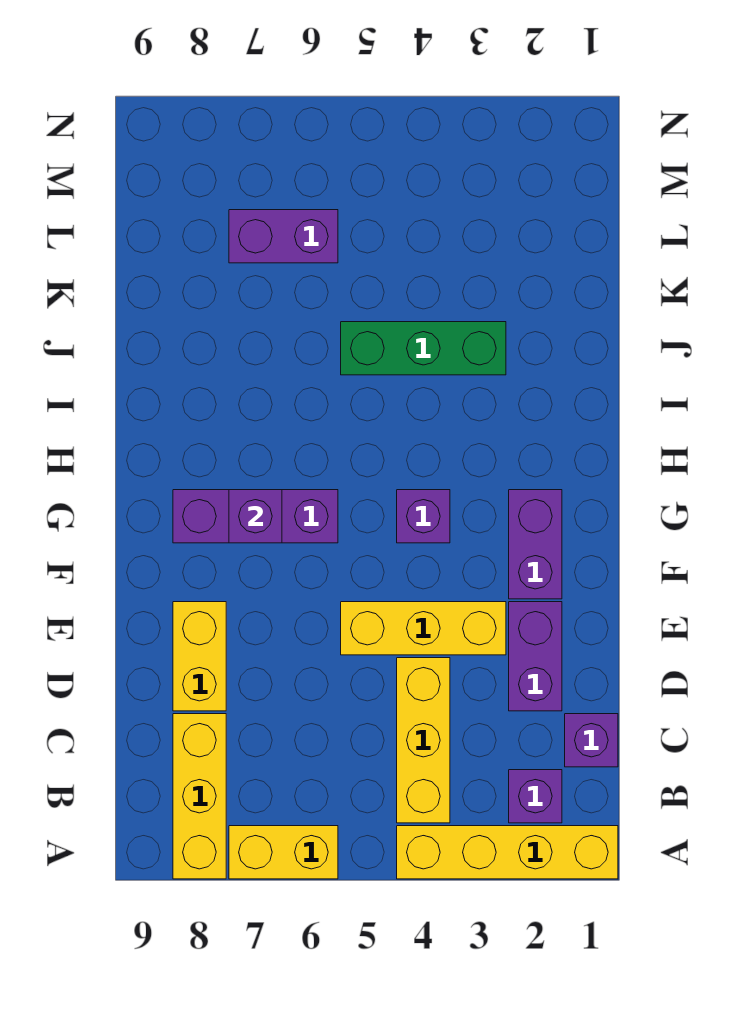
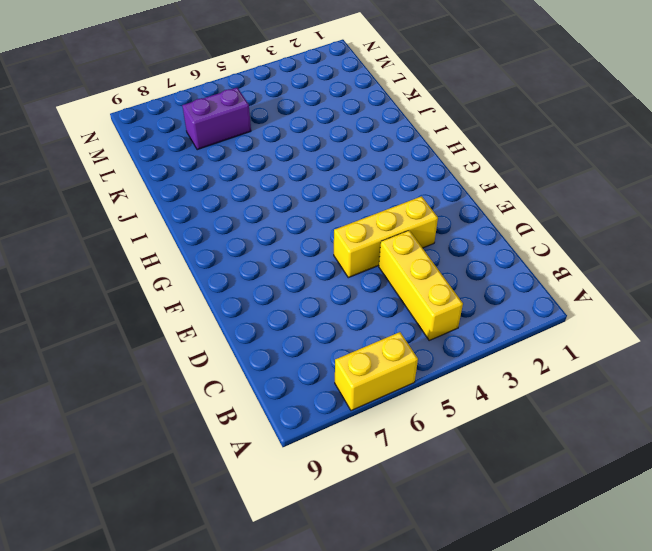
none -> yellow brick A1:A4 level 1
none -> yellow brick A8:C8 level 1
none -> purple brick B2 level 1

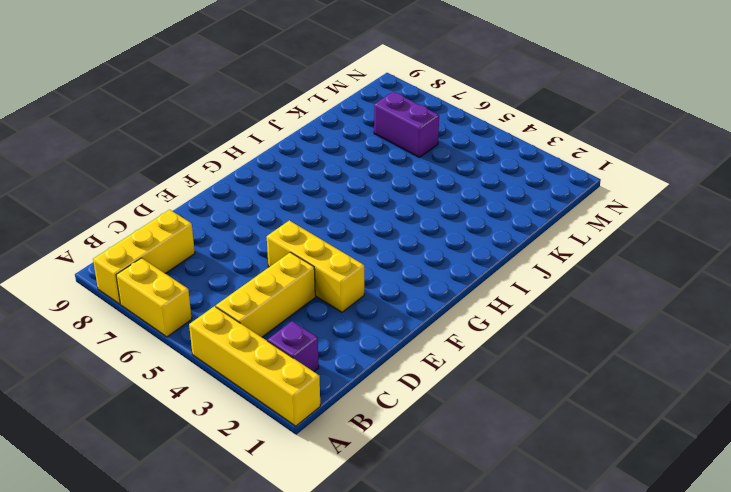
none -> purple brick C1 level 1
none -> purple brick D2:E2 level 1
none -> yellow brick D8:E8 level 1

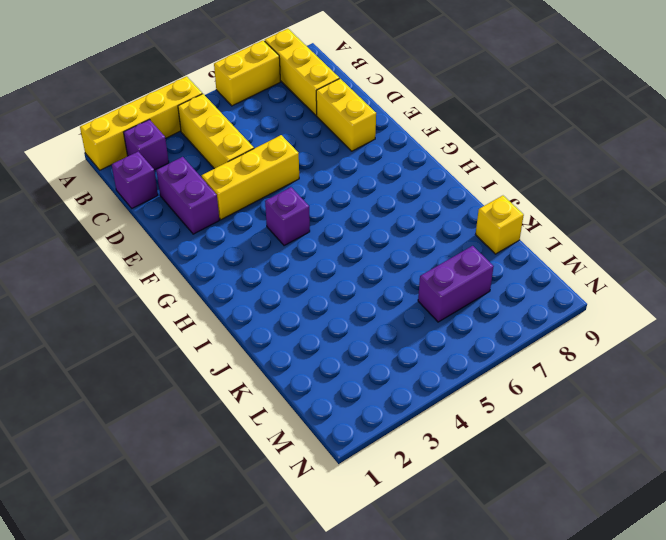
yellow brick K9 level 1 -> none
none -> purple brick F2:G2 level 1
none -> purple brick G6:G8 level 1
none -> green brick J3:J5 level 1

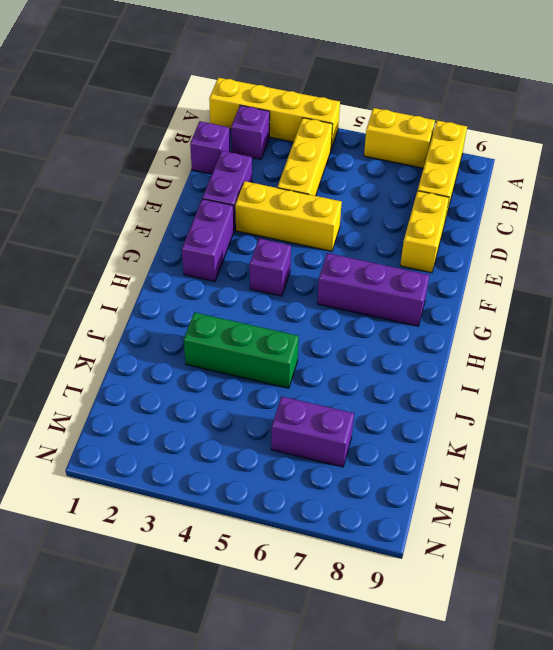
none -> purple brick G7 level 2

